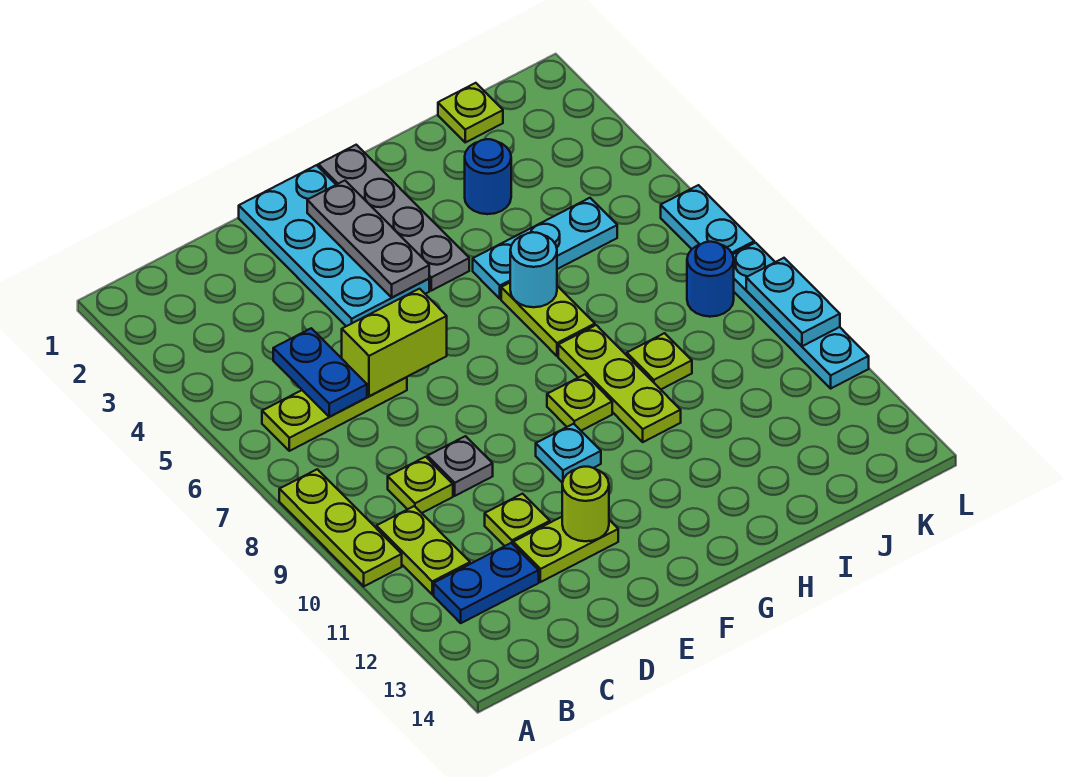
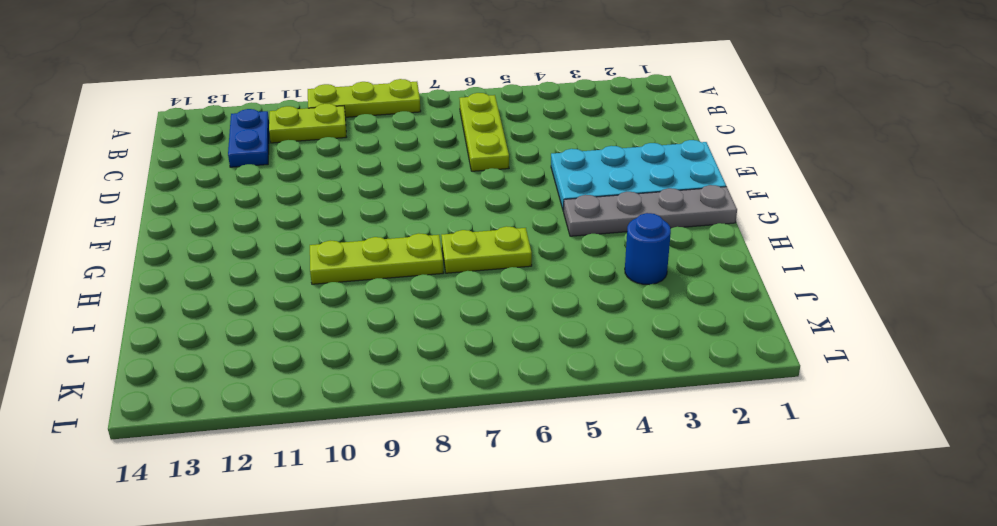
none -> lime plate C9 level 1
none -> grey plate D9 level 1
none -> lime plate D11 level 1

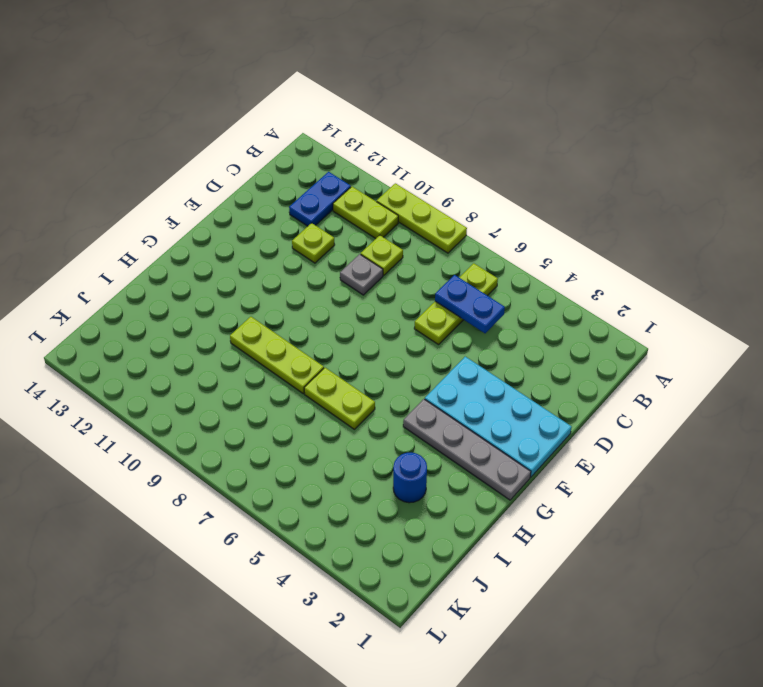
none -> lime plate D12:E12 level 1
none -> cyan plate F10 level 1
none -> lime plate G9 level 1

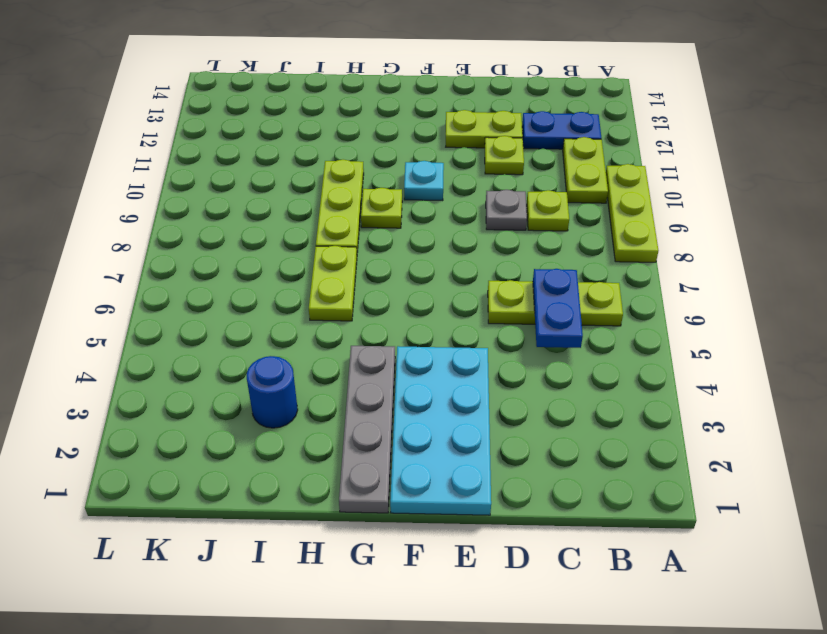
none -> cyan plate H5:J5 level 1
none -> lime plate I9 level 1
none -> lime plate J1 level 1

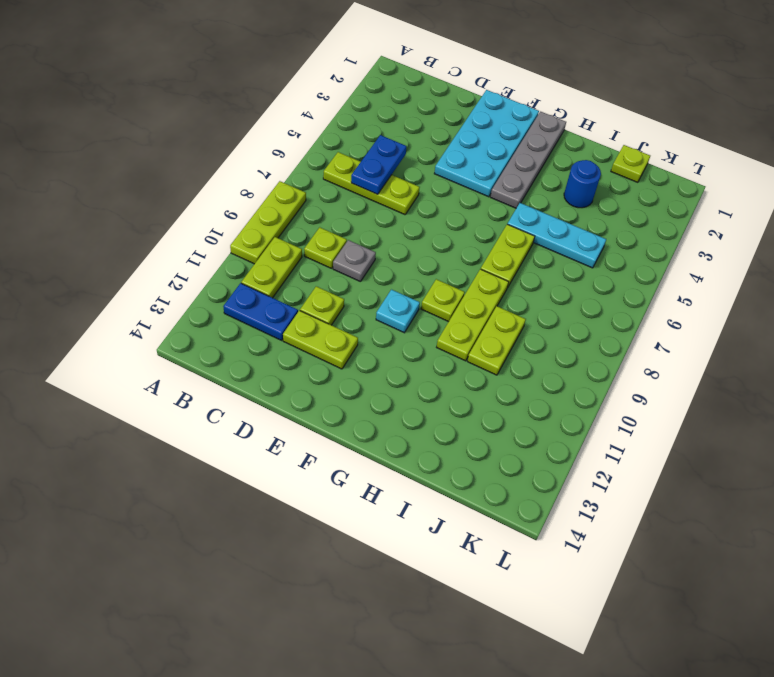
lime plate I9:I10 level 1 -> lime plate I9 level 1
none -> blue round brick K8 level 1
none -> cyan plate L6:L7 level 1
none -> cyan plate L8:L11 level 1

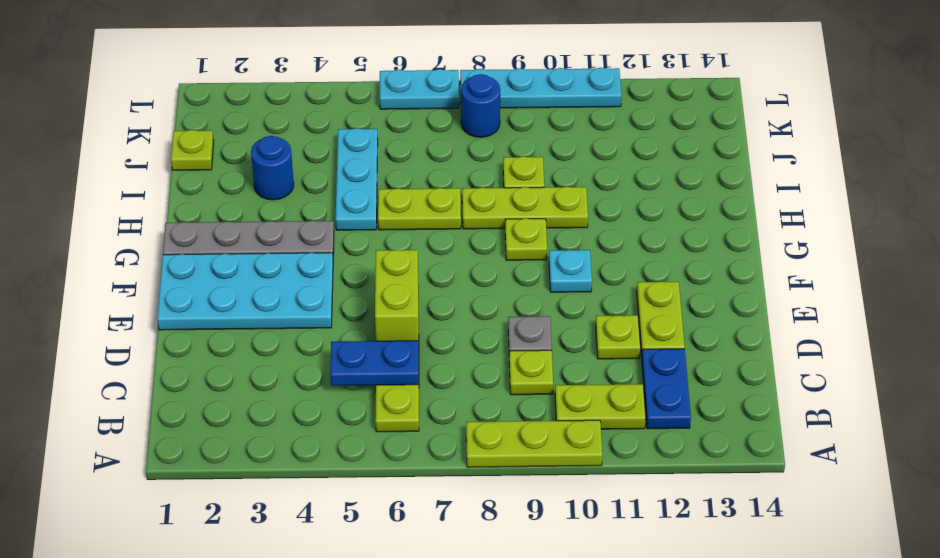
none -> lime round brick E12 level 2
none -> grey plate F2:F4 level 2
none -> cyan round brick H6 level 2

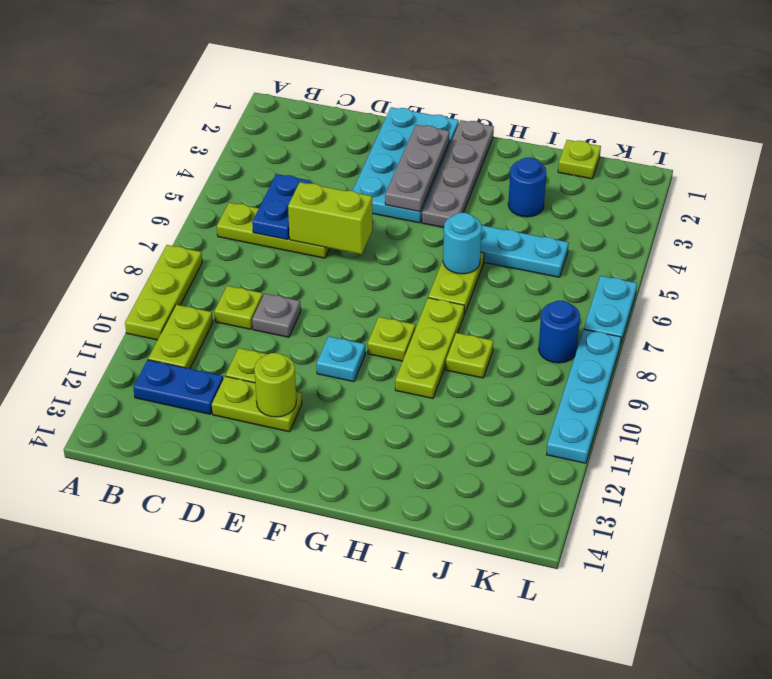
none -> cyan plate L9:L10 level 2

